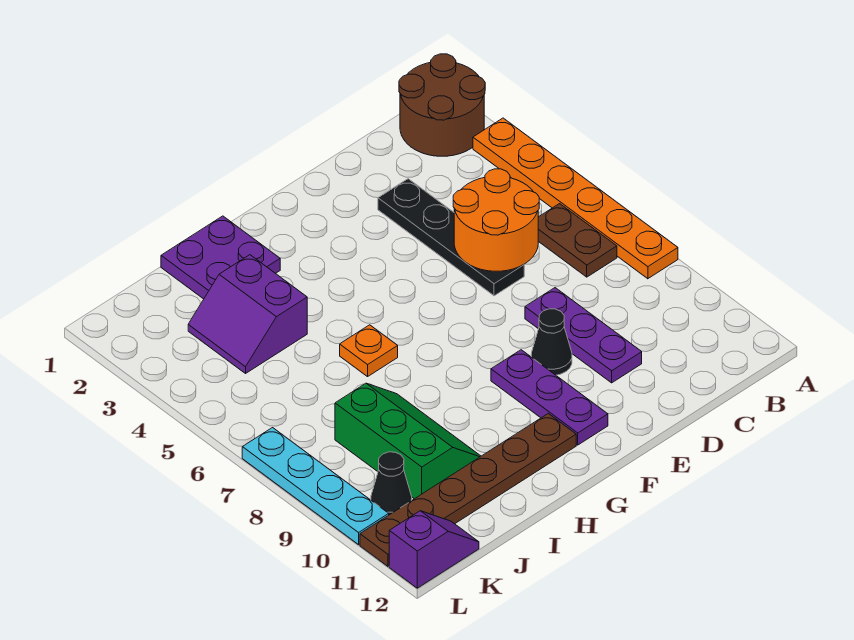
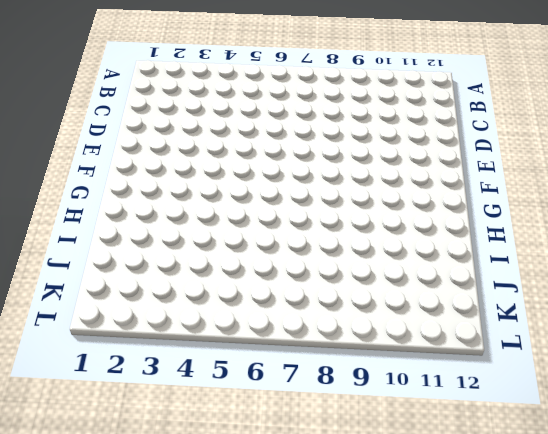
none -> brown round brick A1:B2 level 1
none -> orange plate A3:A8 level 1
none -> brown plate B6:B7 level 1

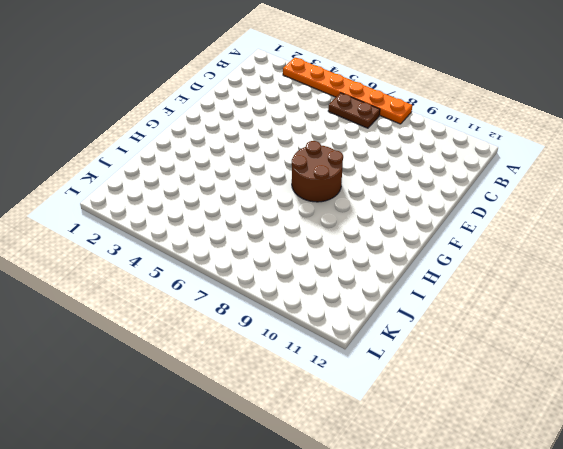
brown round brick F7:G8 level 1 -> brown round brick A1:B2 level 1
none -> black plate D3:D6 level 1
none -> purple plate D8:D10 level 1
none -> black cone E9 level 1

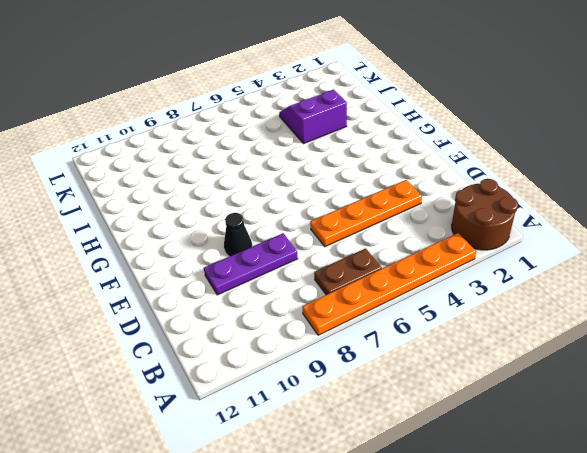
orange plate D3:D6 level 1 -> black plate D3:D6 level 1
none -> purple plate F9:F11 level 1
none -> brown plate G11:L11 level 1
none -> purple plate H1:I2 level 1

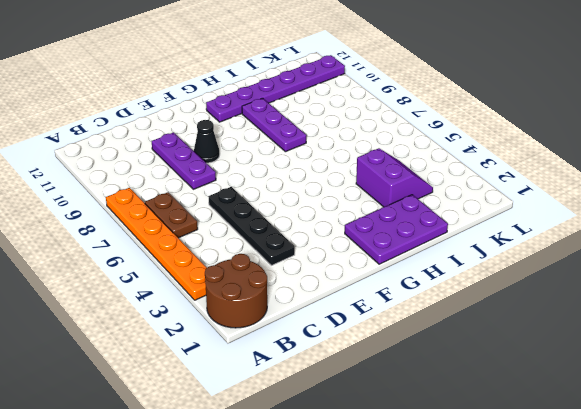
purple plate G1:I2 level 1 -> purple plate H1:I2 level 1
purple plate G11:L11 level 1 -> brown plate G11:L11 level 1
purple plate H8:H10 level 1 -> purple plate F9:F11 level 1
none -> orange plate H6 level 1
none -> green slope I8:J10 level 1 top J
none -> black cone K10 level 1

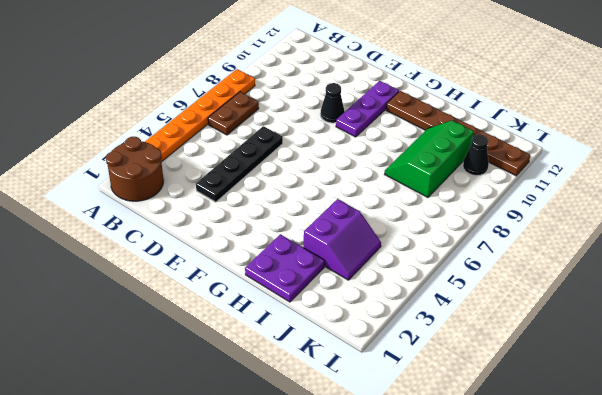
none -> purple plate D8:D10 level 1
none -> orange plate H6 level 1
none -> purple slope K12:L12 level 1 top L

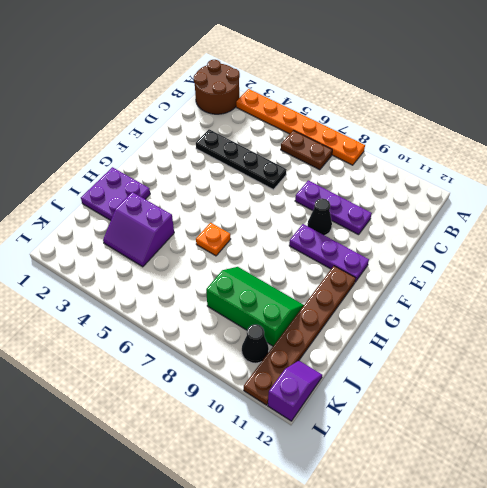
none -> cyan plate L7:L10 level 1
none -> orange round brick C5:D6 level 2

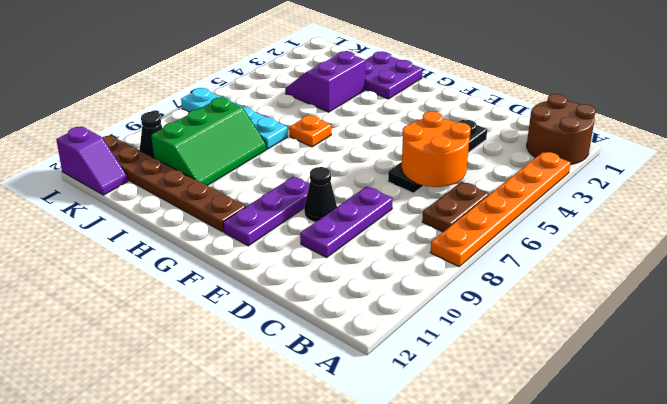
cyan plate I7:L7 level 1 -> cyan plate L7:L10 level 1

